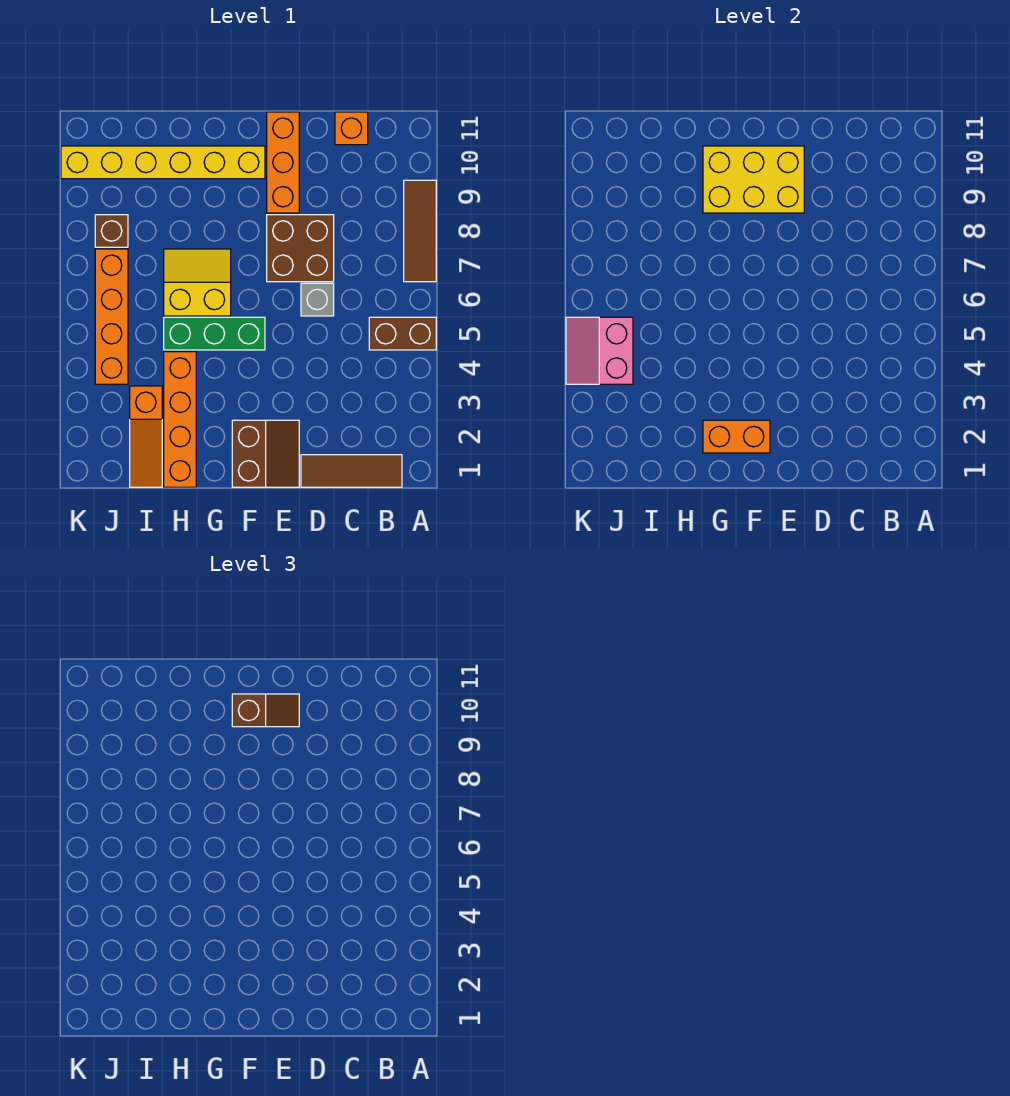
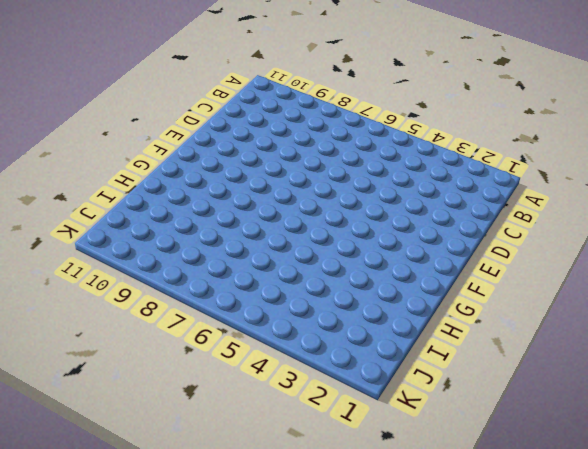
none -> brown brick A5:B5 level 1
none -> brown tile A7:A9 level 1
none -> brown tile B1:D1 level 1

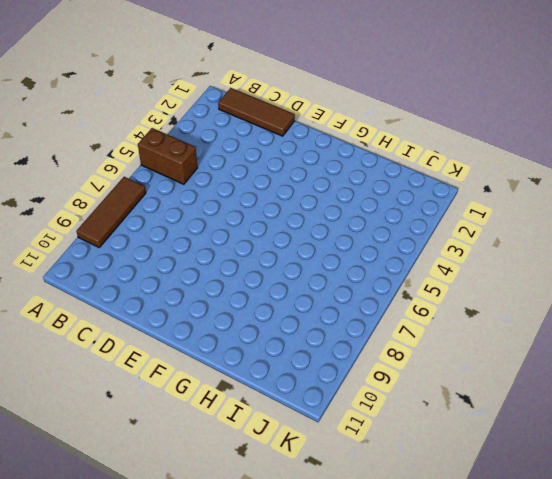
none -> orange brick C11 level 1
none -> grey brick D6 level 1
none -> brown brick D7:E8 level 1

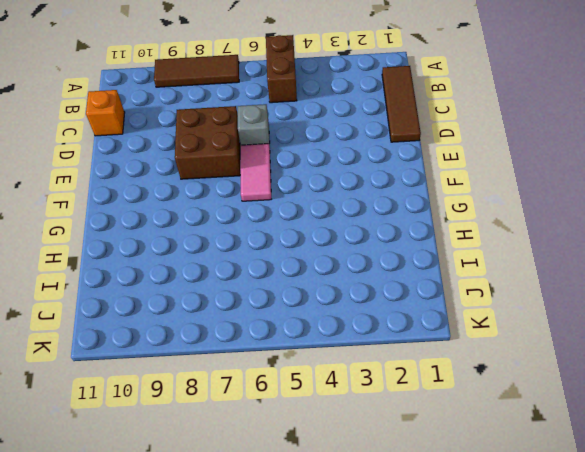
pink tile E6:F6 level 1 -> none
none -> brown slope E1:F2 level 1 top F
none -> orange brick E9:E11 level 1
none -> green brick F5:H5 level 1

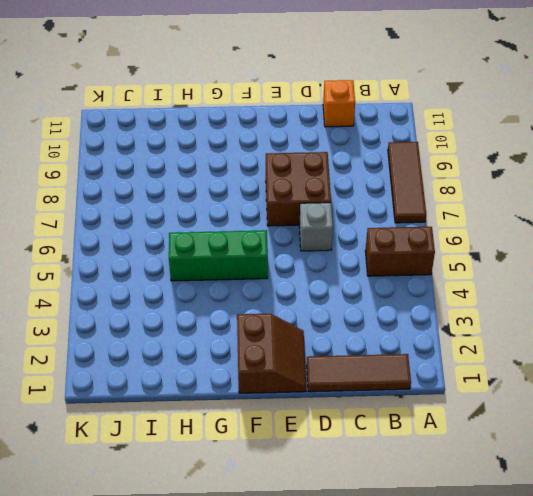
none -> orange brick E9:E11 level 1
none -> yellow brick F10:K10 level 1
none -> yellow slope G6:H7 level 1 top 6

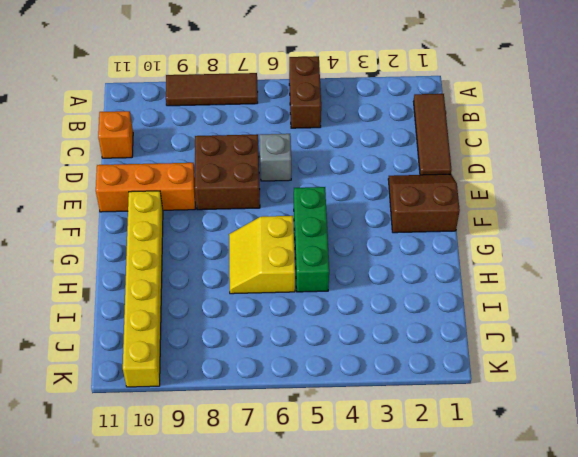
none -> orange brick H1:H4 level 1
none -> orange slope I1:I3 level 1 top 3
none -> orange brick J4:J7 level 1

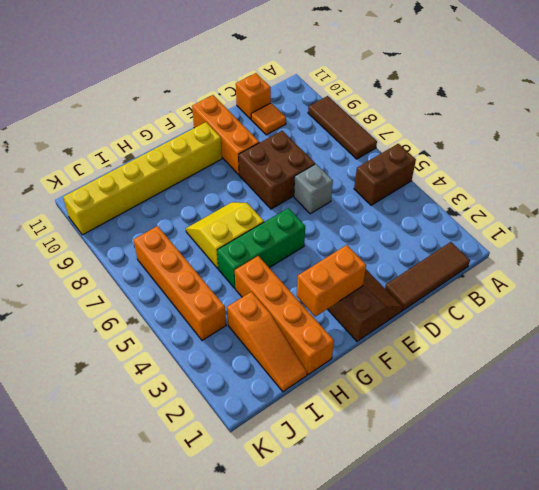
orange tile C10 level 1 -> none
none -> brown brick J8 level 1
none -> yellow brick E9:G10 level 2
none -> pink slope J4:K5 level 2 top J

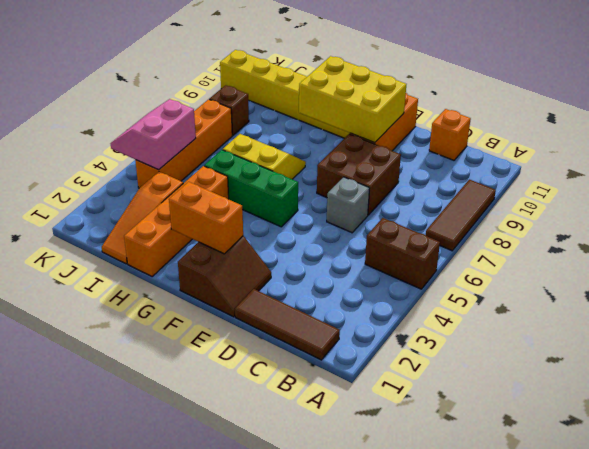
none -> brown slope E10:F10 level 3 top F

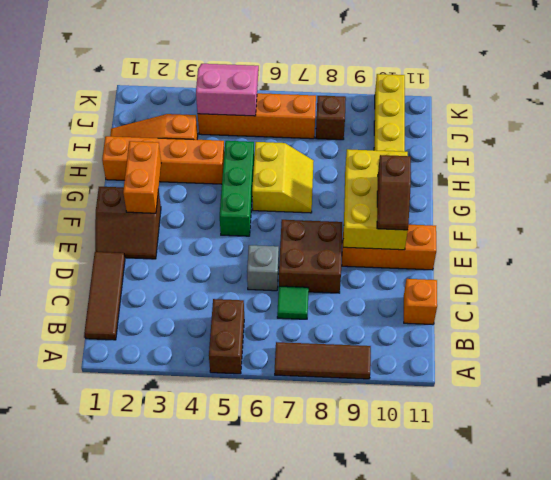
green tile C7 level 1 -> none

